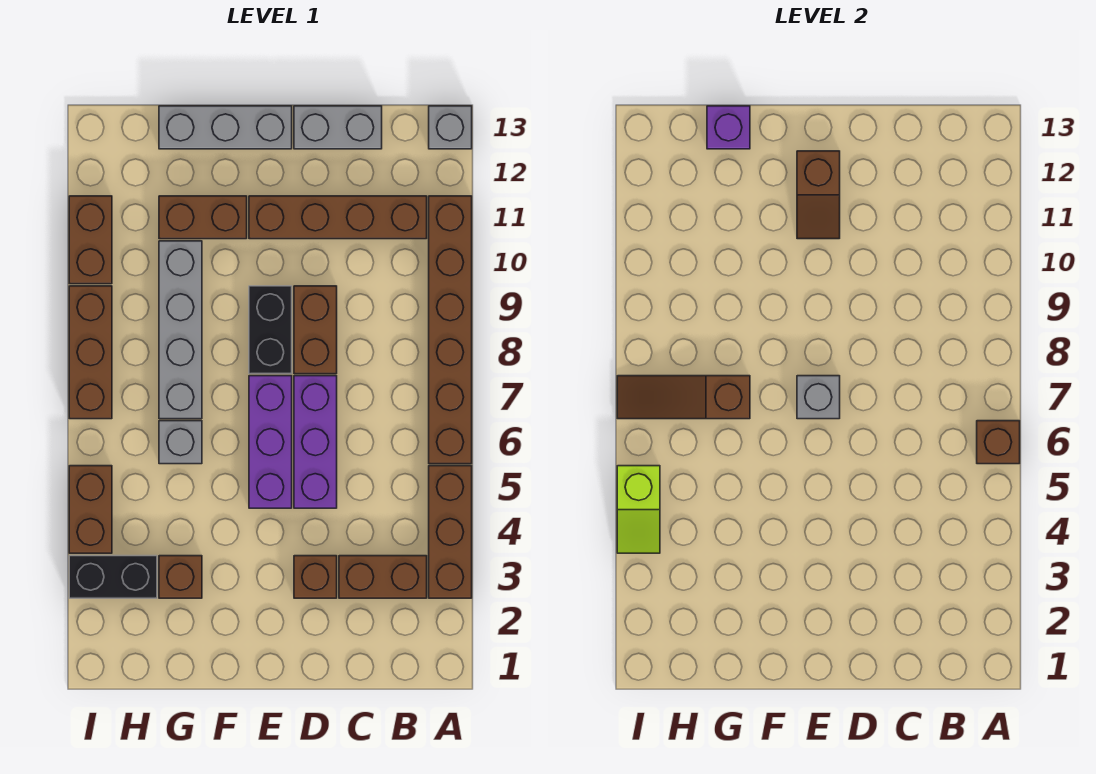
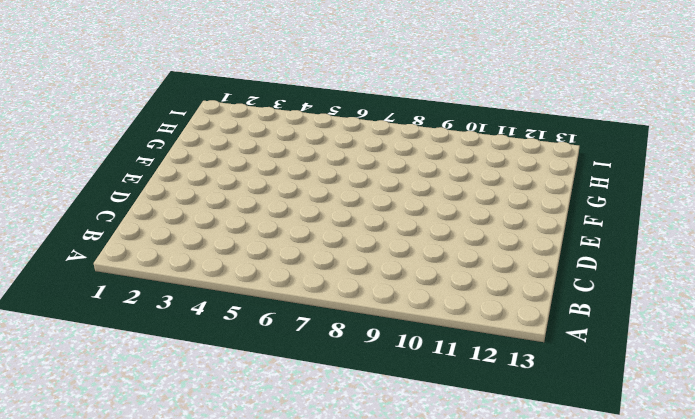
none -> brown brick A3:A5 level 1
none -> brown brick A6:A11 level 1
none -> grey brick A13 level 1

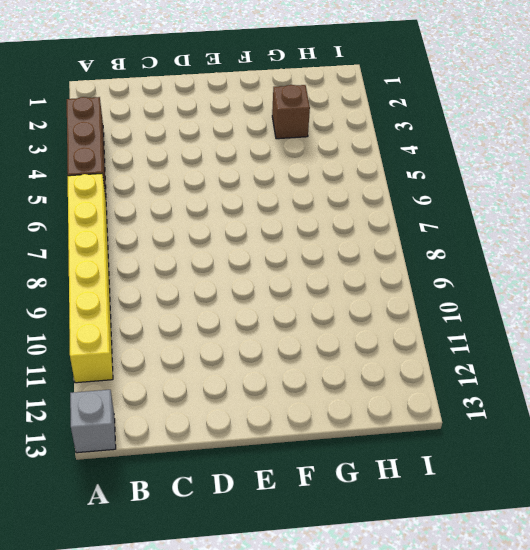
yellow brick A6:A11 level 1 -> brown brick A6:A11 level 1
none -> brown brick B3:C3 level 1
none -> brown brick B11:E11 level 1
none -> grey brick C13:D13 level 1

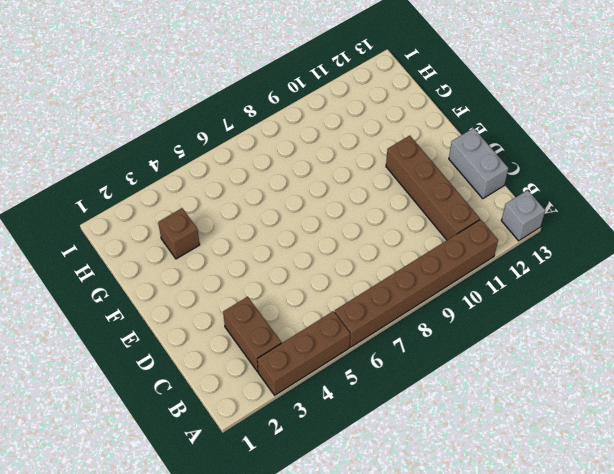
none -> brown brick D3 level 1
none -> purple brick D5:D7 level 1
none -> brown brick D8:D9 level 1

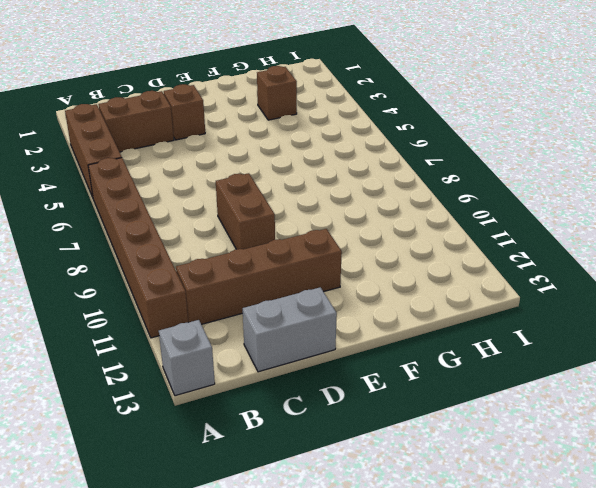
none -> purple brick D5:D7 level 1
none -> purple brick E5:E7 level 1
none -> black brick E8:E9 level 1

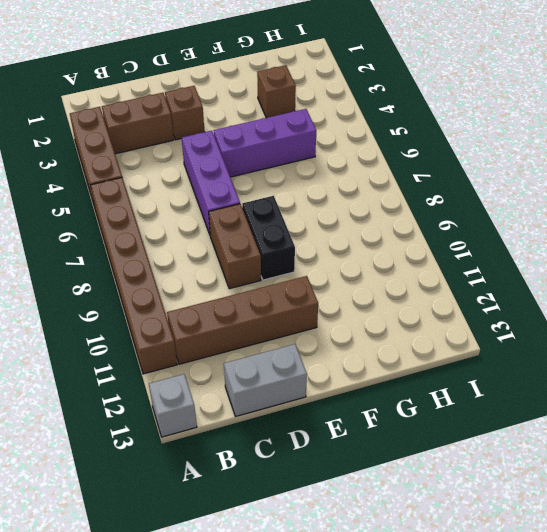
purple brick E5:G5 level 1 -> purple brick E5:E7 level 1
none -> grey brick E13:G13 level 1
none -> brown brick F11:G11 level 1
none -> grey brick G6 level 1

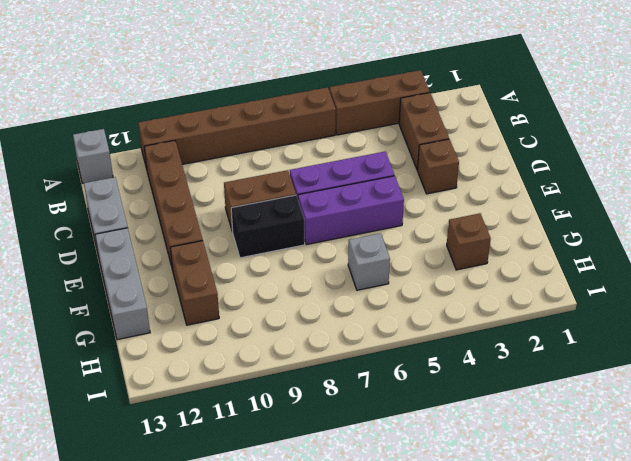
none -> grey brick G7:G10 level 1
none -> black brick H3:I3 level 1
none -> brown brick I4:I5 level 1

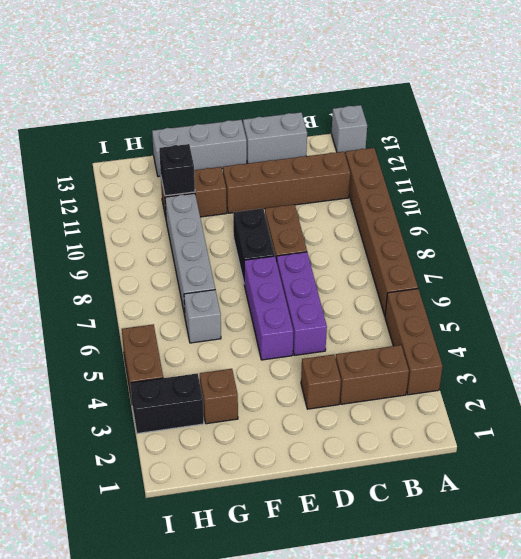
black brick G11 level 2 -> none
none -> brown brick I7:I9 level 1
none -> brown brick I10:I11 level 1
none -> brown brick A6 level 2

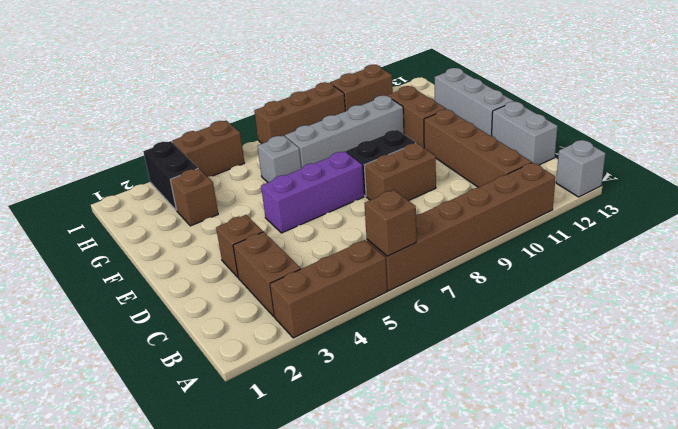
none -> purple brick D5:D7 level 1
none -> grey brick E7 level 2
none -> brown slope E11:E12 level 2 top 12

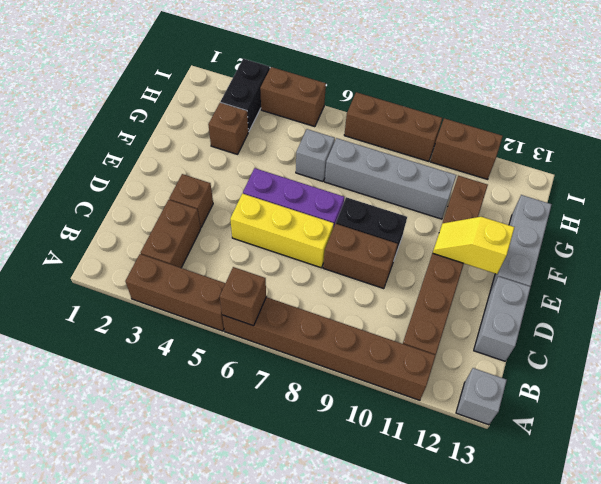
yellow brick D5:D7 level 1 -> purple brick D5:D7 level 1
yellow slope E11:E12 level 2 top 12 -> brown slope E11:E12 level 2 top 12
none -> grey brick E7 level 2
none -> brown slope G7:I7 level 2 top G
none -> purple brick G13 level 2

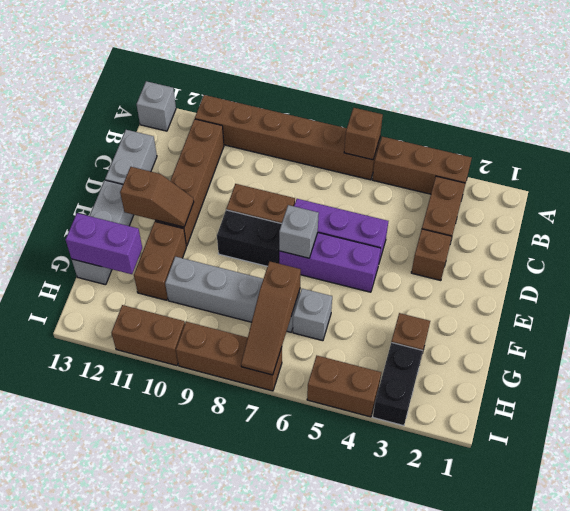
purple brick G12:G13 level 2 -> purple brick G13 level 2
none -> lime slope I4:I5 level 2 top 5

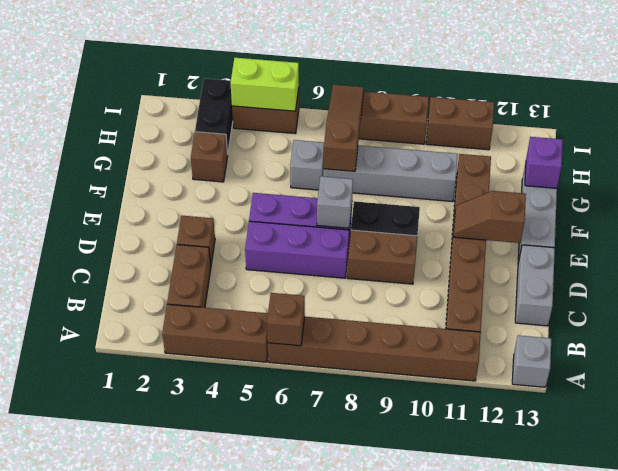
lime brick I4:I5 level 2 -> lime slope I4:I5 level 2 top 5

